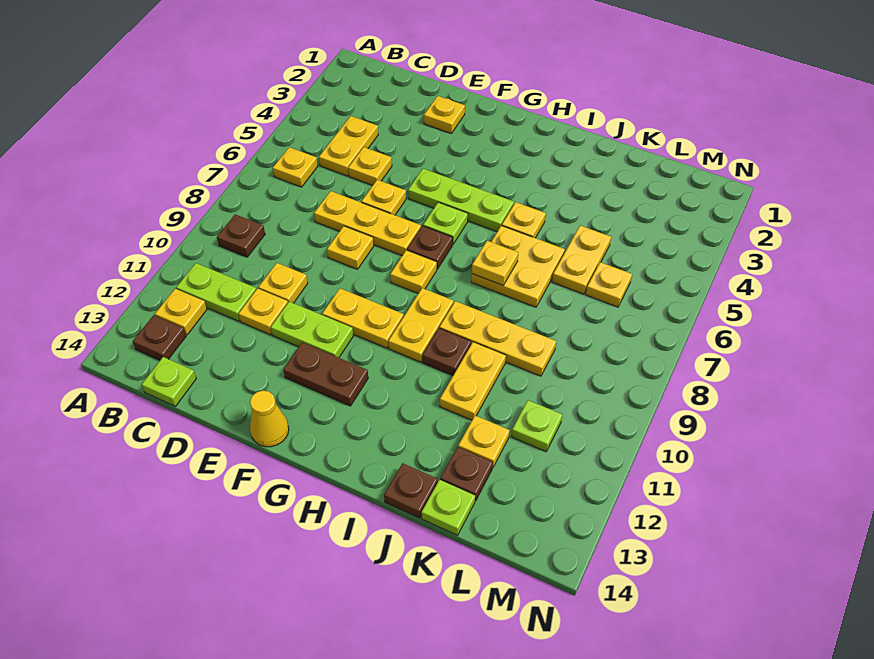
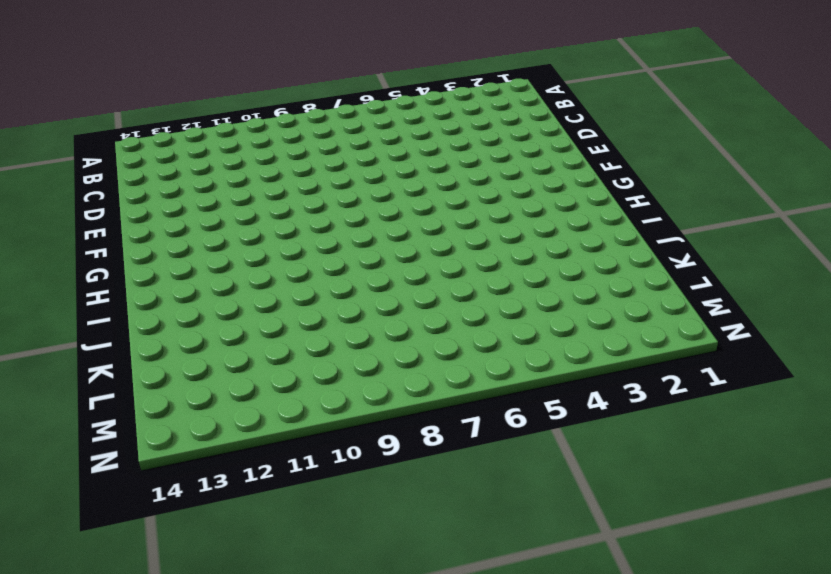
none -> yellow plate B6 level 1
none -> brown plate B9 level 1
none -> lime plate B11:C11 level 1
none -> yellow plate B12 level 1

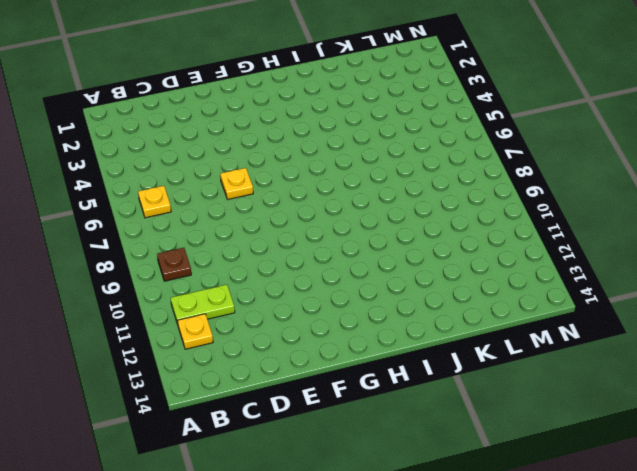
none -> brown plate B13 level 1
none -> yellow plate C4:C5 level 1
none -> lime plate C14 level 1
none -> yellow plate D5 level 1

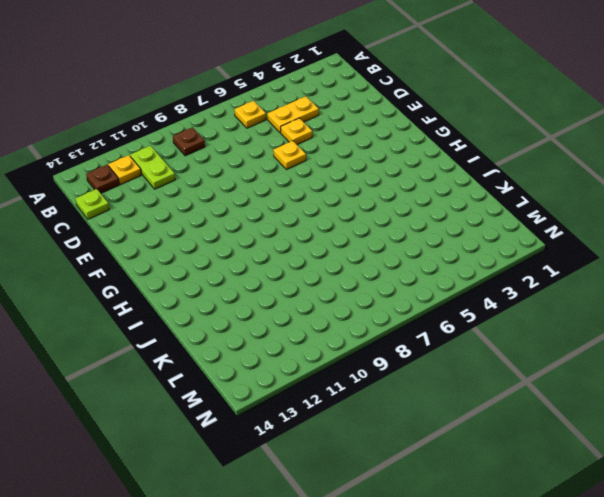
none -> yellow plate D7:F7 level 1
none -> yellow plate D10 level 1
none -> yellow plate D11 level 1
none -> yellow plate E2 level 1

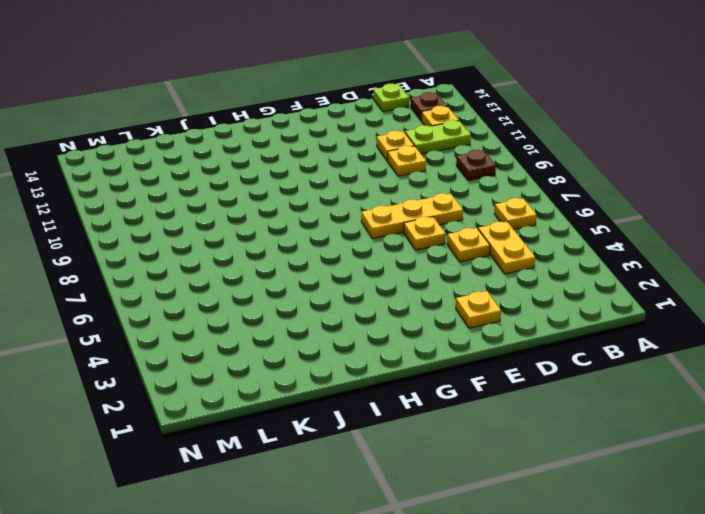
none -> yellow plate E8 level 1
none -> lime plate E11:F11 level 1
none -> lime plate F5:H5 level 1
none -> yellow plate F10:G10 level 1

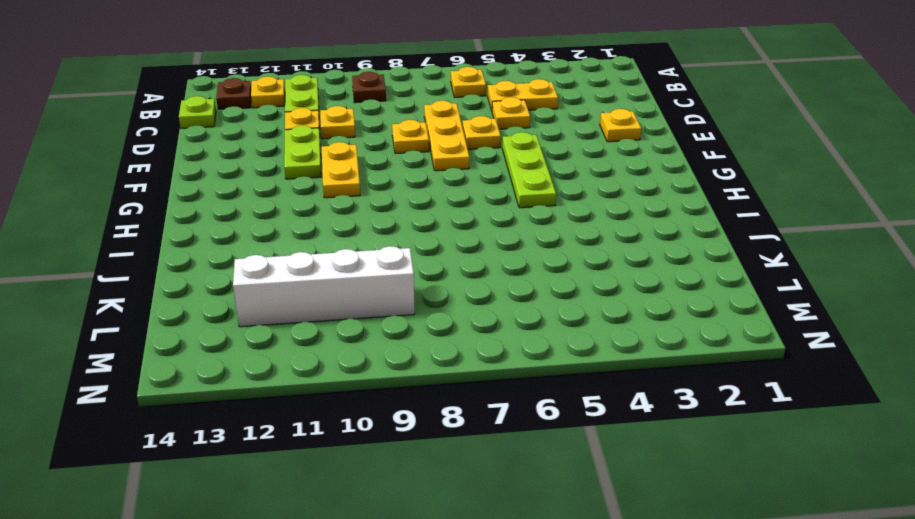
white brick L9:L12 level 1 -> lime plate L11 level 1
none -> brown plate F12:G12 level 1
none -> yellow cone F14 level 1
none -> lime plate G6 level 1
none -> brown plate G7 level 1

